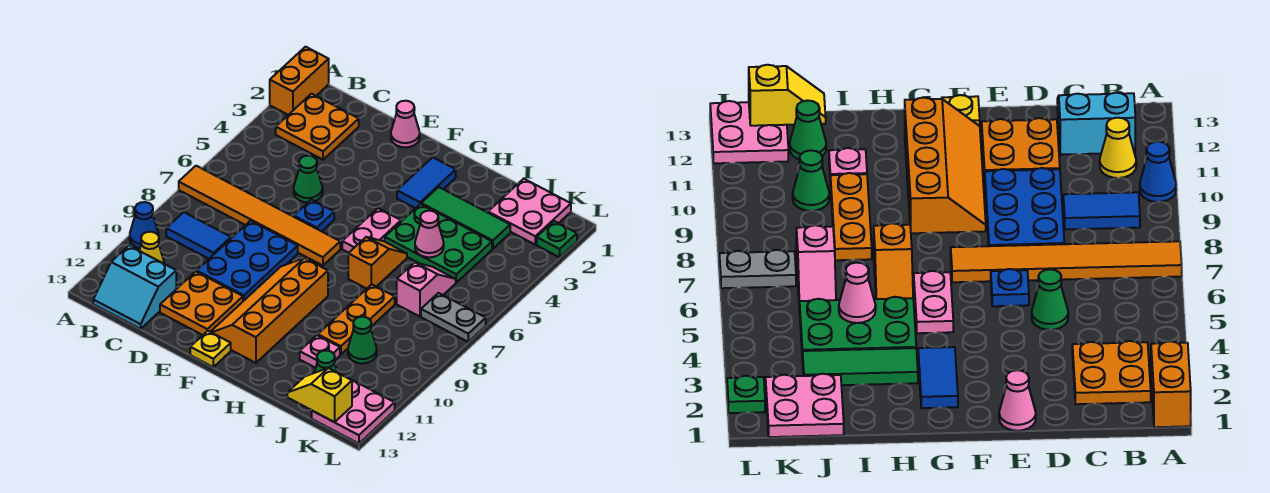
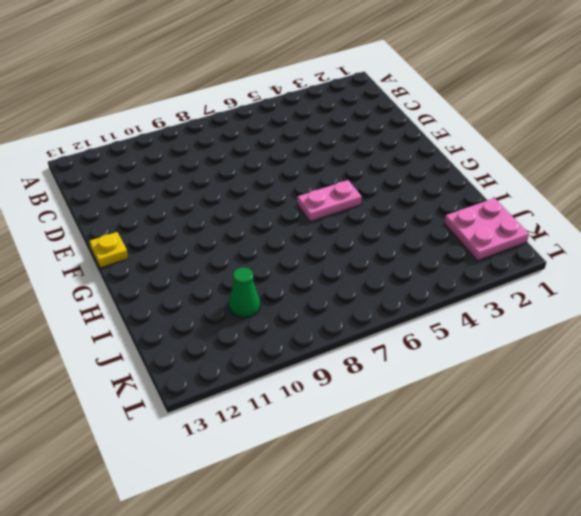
none -> orange brick A1:A2 level 1
none -> orange tile A7:F7 level 1
none -> blue cone A10 level 1
none -> orange plate B2:C3 level 1

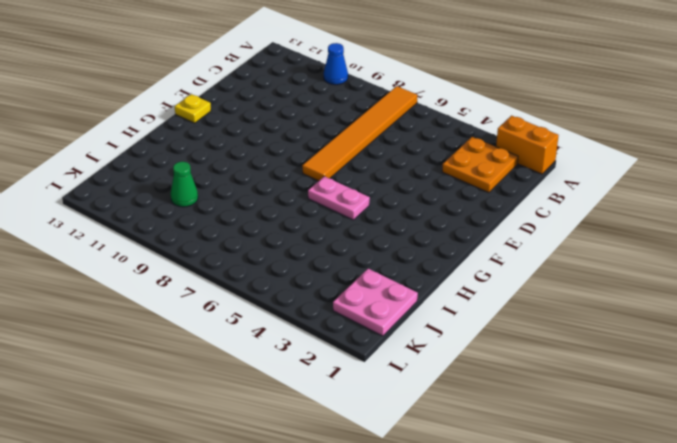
none -> blue tile B9:C9 level 1
none -> yellow cone B11 level 1
none -> cyan slope B12:C13 level 1 top 12
none -> green cone D5 level 1

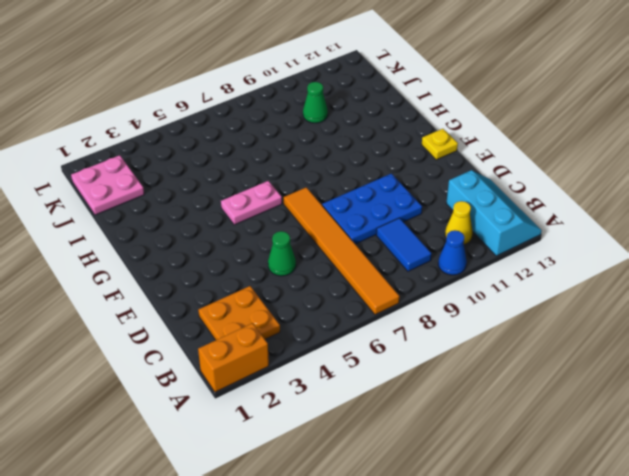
cyan slope A12:C13 level 1 top 12 -> cyan slope B12:C13 level 1 top 12
none -> orange plate D11:E12 level 1
none -> pink cone E1 level 1
none -> blue plate E6 level 1
none -> orange slope F9:G12 level 1 top G

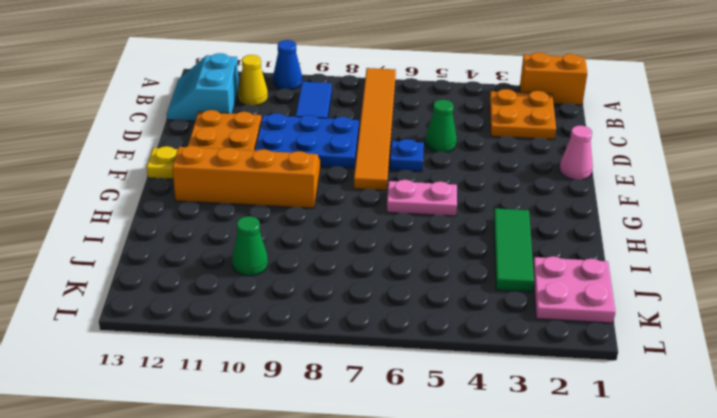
none -> blue tile G2:G3 level 1
none -> green plate H4:J5 level 1
none -> orange slope H6:H7 level 1 top 7
none -> orange plate I8:I10 level 1

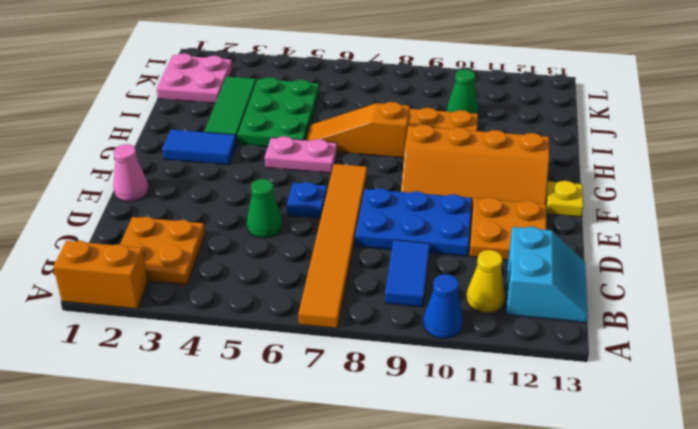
orange slope H6:H8 level 1 top 8 -> orange slope H6:H7 level 1 top 7
none -> pink plate I11 level 1
none -> pink slope J6:J7 level 1 top 7
none -> green cone J12 level 1
none -> grey plate K7:L7 level 1

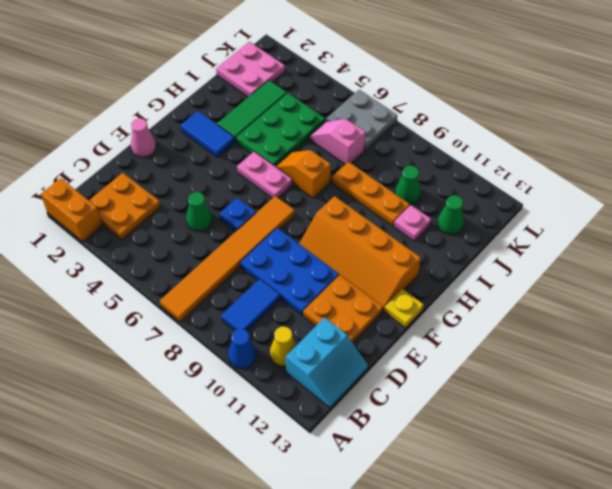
grey plate K6:L7 level 1 -> grey plate K7:L7 level 1
none -> pink plate K12:L13 level 1
none -> green plate L2 level 1
none -> pink cone I5 level 2
none -> yellow slope J13:K13 level 2 top K

